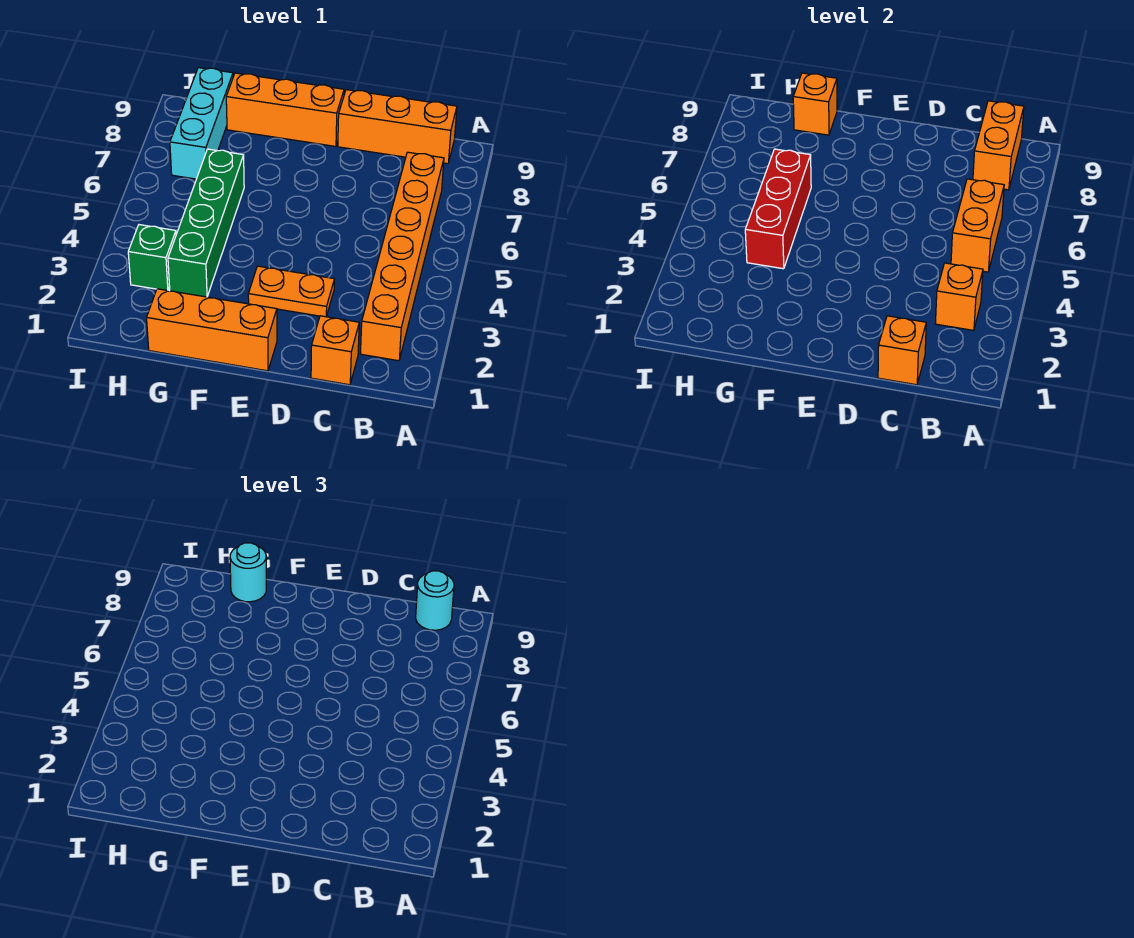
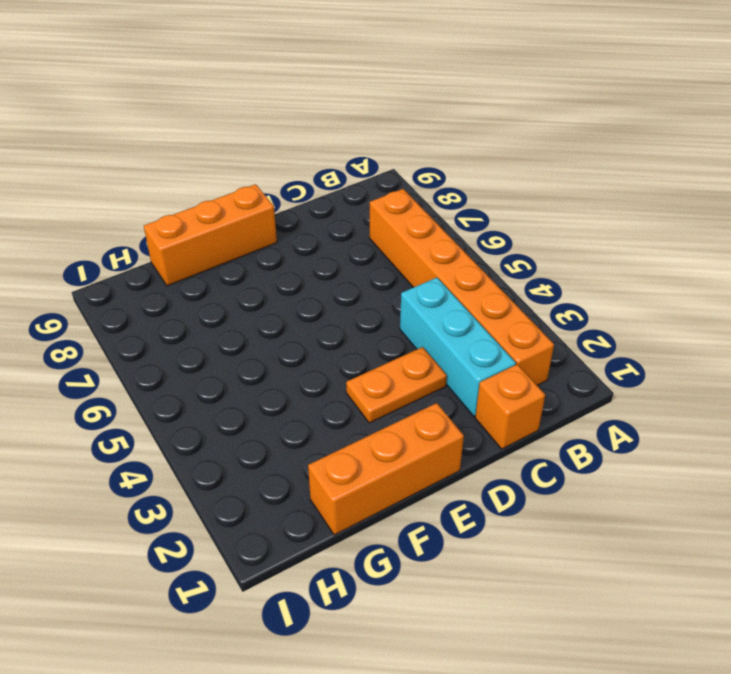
cyan brick C2:C4 level 1 -> cyan brick H7:H9 level 1
none -> orange brick B9:D9 level 1
none -> green brick G3:G6 level 1
none -> green brick H3 level 1

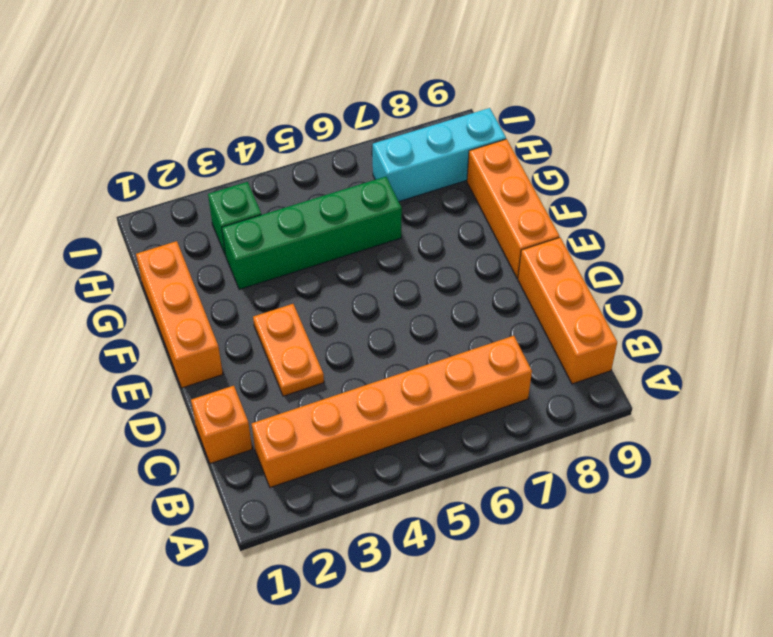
none -> orange brick B3 level 2
none -> orange brick B5:B6 level 2
none -> orange brick B8:B9 level 2

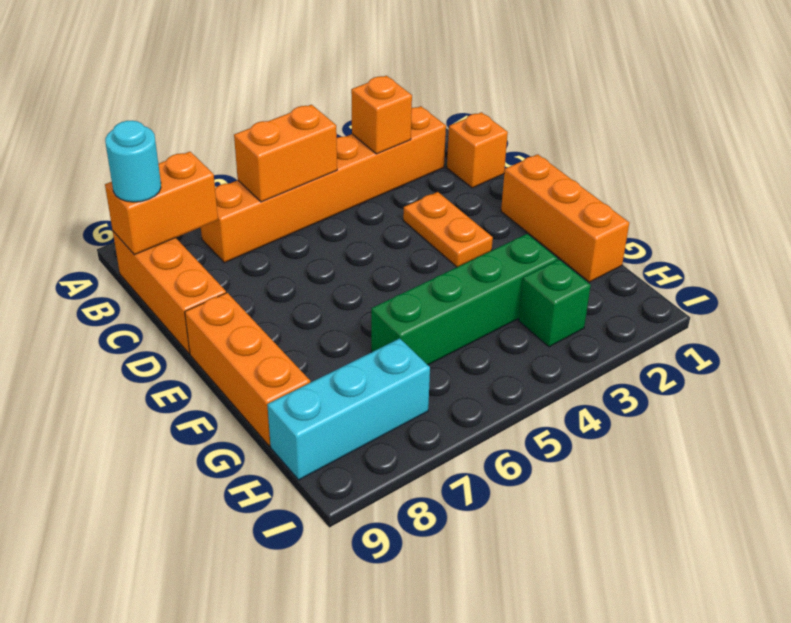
none -> orange brick C1 level 2
none -> red brick G4:G6 level 2
none -> orange brick G9 level 2

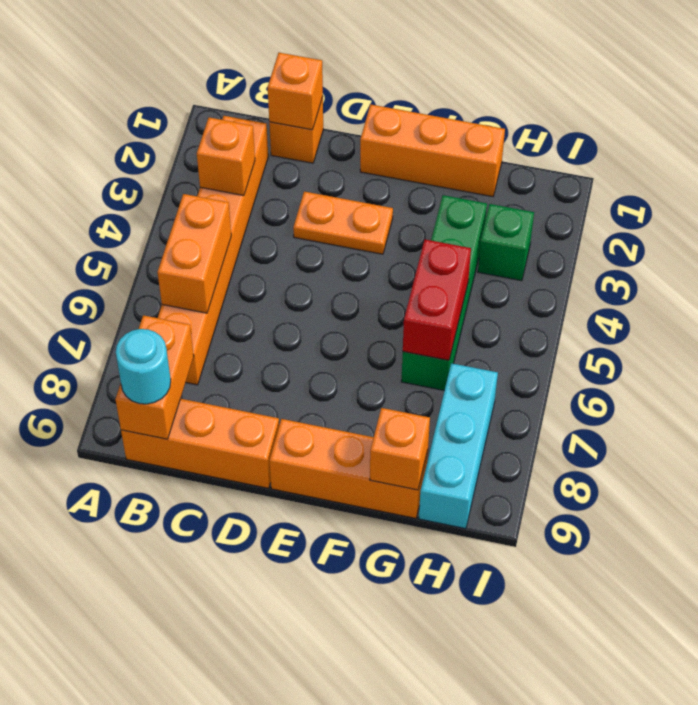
red brick G5:G6 level 2 -> red brick G4:G6 level 2
none -> cyan round brick G9 level 3

